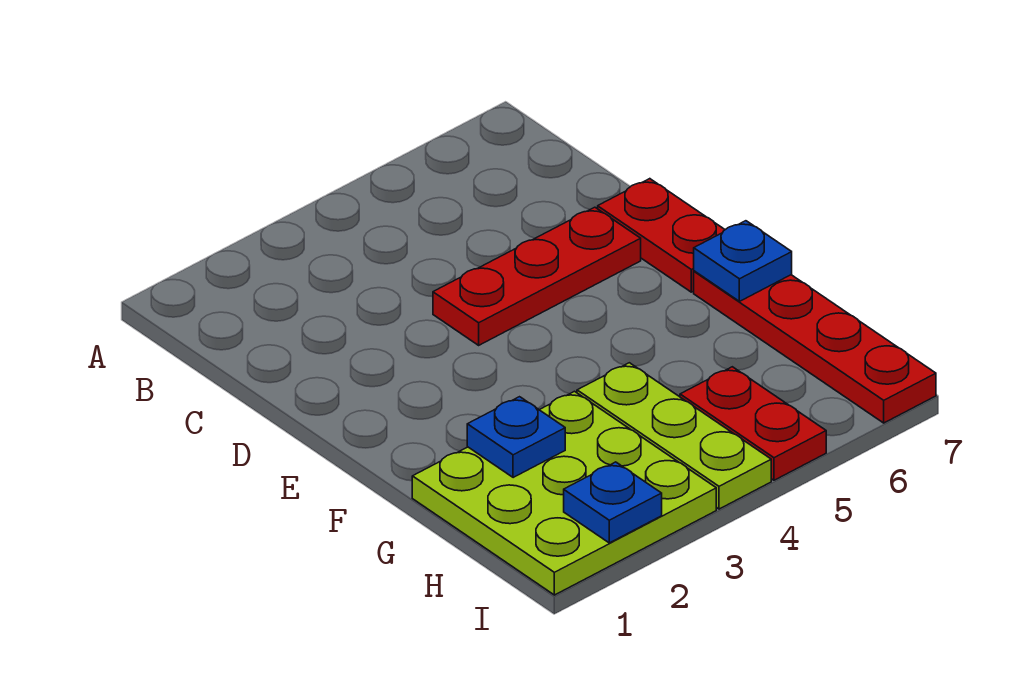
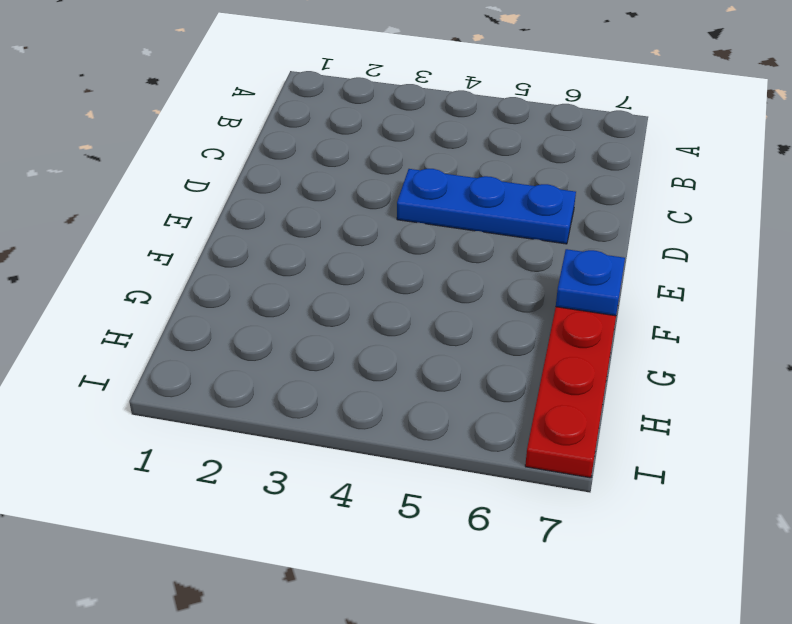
blue plate D4:D6 level 1 -> red plate D4:D6 level 1
none -> red plate D7:E7 level 1
none -> lime plate G1:I3 level 1

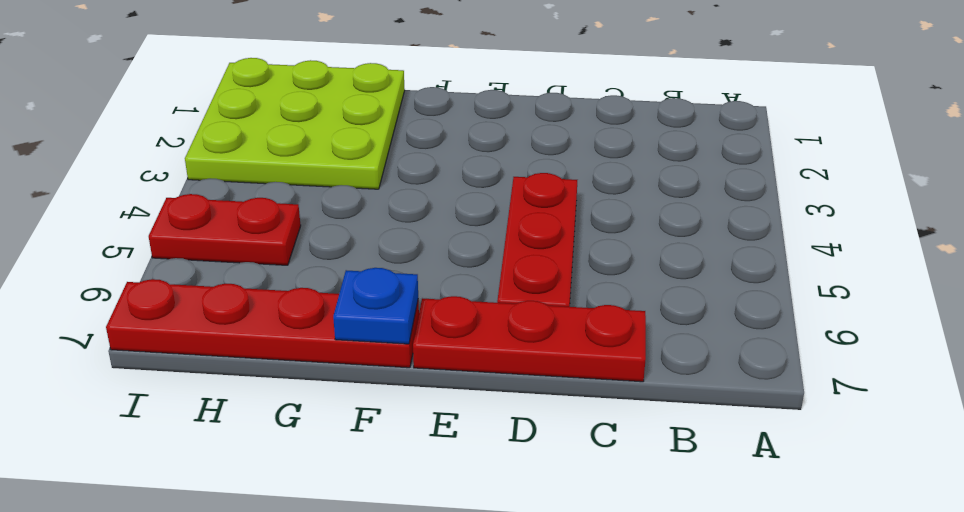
red plate C7:E7 level 1 -> red plate D7:E7 level 1
none -> lime plate G4:I4 level 1
none -> blue plate G2 level 2

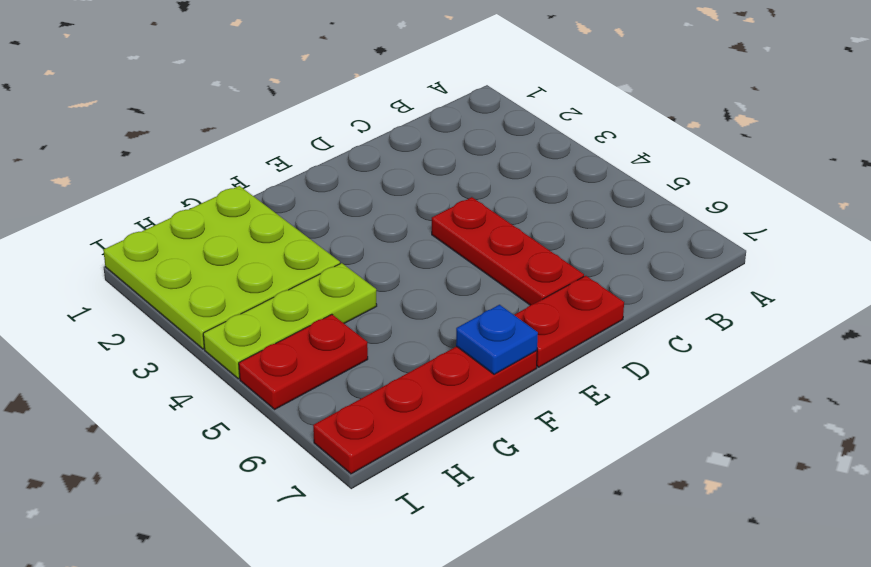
none -> blue plate G2 level 2
none -> blue plate I2 level 2

